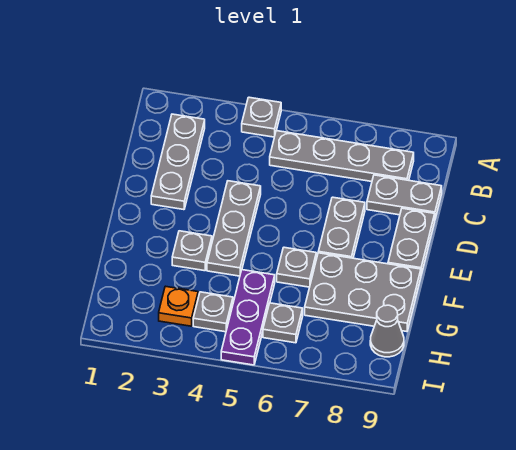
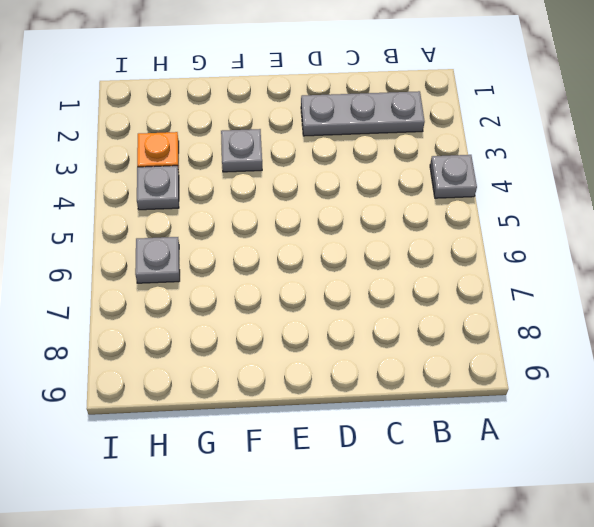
none -> grey plate B5:B8 level 1
none -> grey plate C8:C9 level 1
none -> grey plate D4:F4 level 1

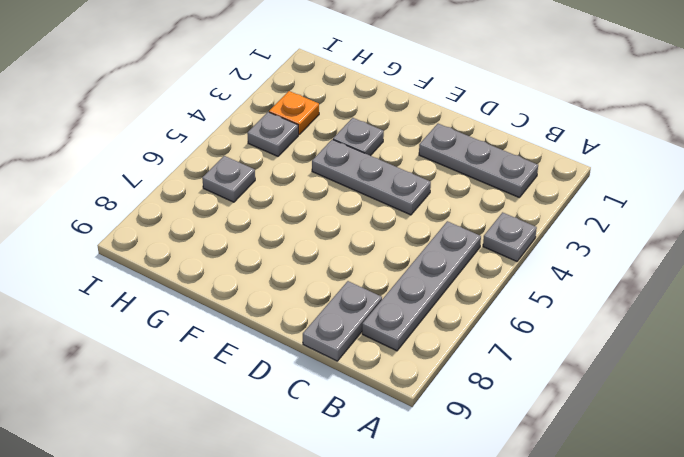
none -> grey plate D7:E7 level 1
none -> grey plate D9:E9 level 1
none -> grey plate F6 level 1

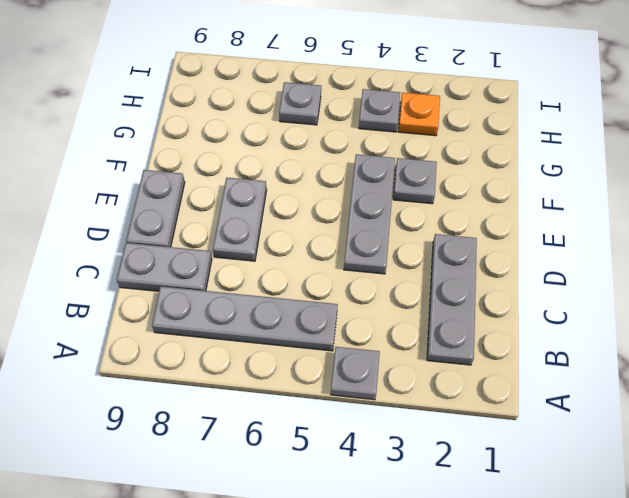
none -> grey plate F6 level 1
none -> grey plate F7:G9 level 1
none -> purple plate G5:I5 level 1

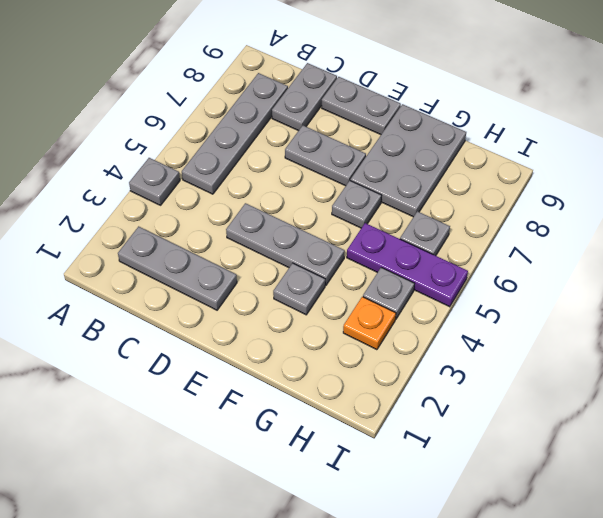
none -> grey cone H9 level 1

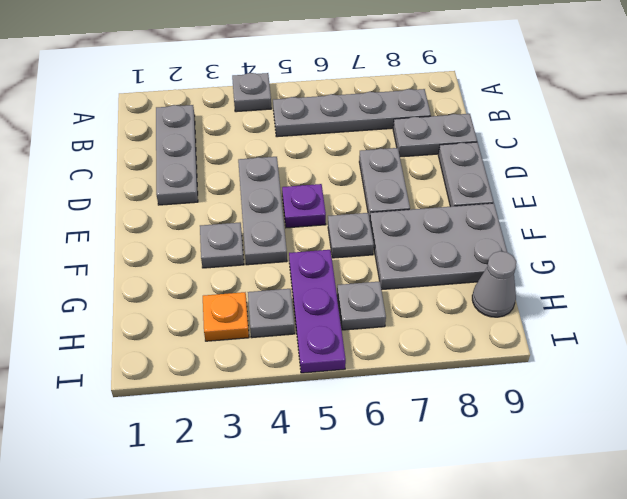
purple plate E5 level 1 -> none

